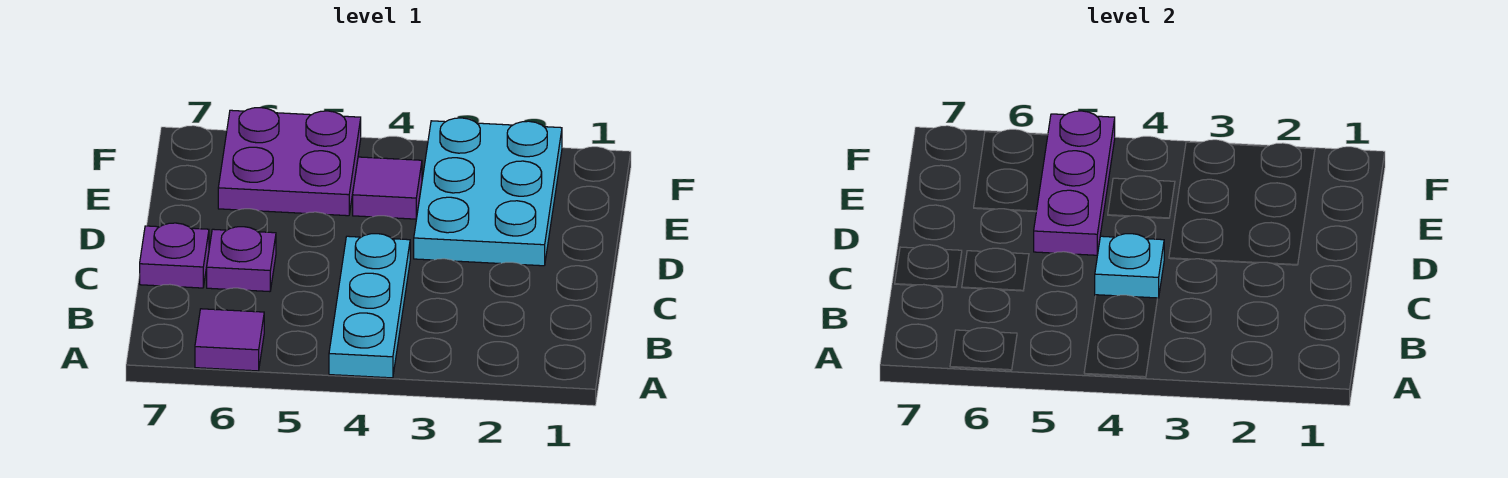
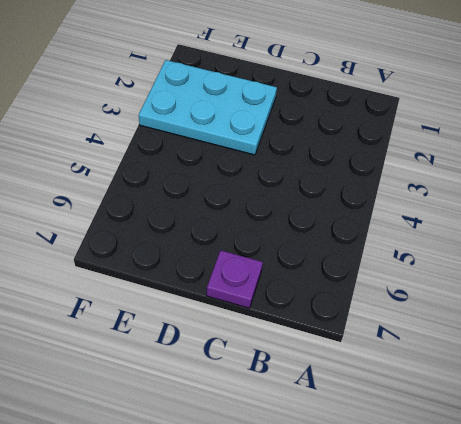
none -> cyan plate A4:C4 level 1
none -> purple tile A6 level 1

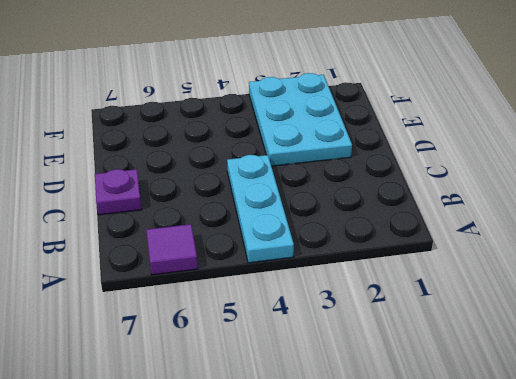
none -> purple plate C6 level 1
none -> purple tile E4 level 1

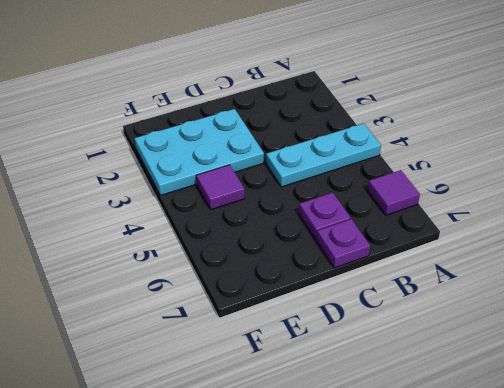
none -> purple plate E5:F6 level 1
none -> cyan plate C4 level 2

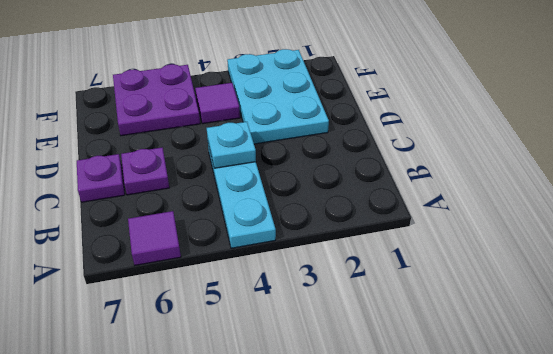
none -> purple plate D5:F5 level 2

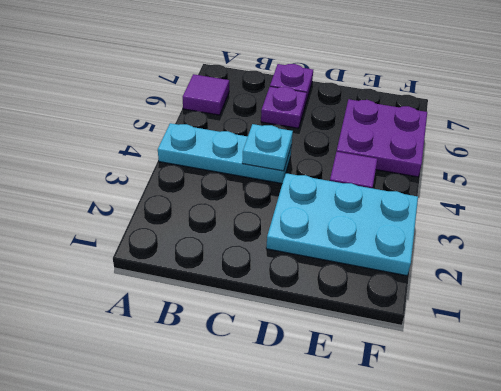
none -> purple plate D5:F5 level 2

